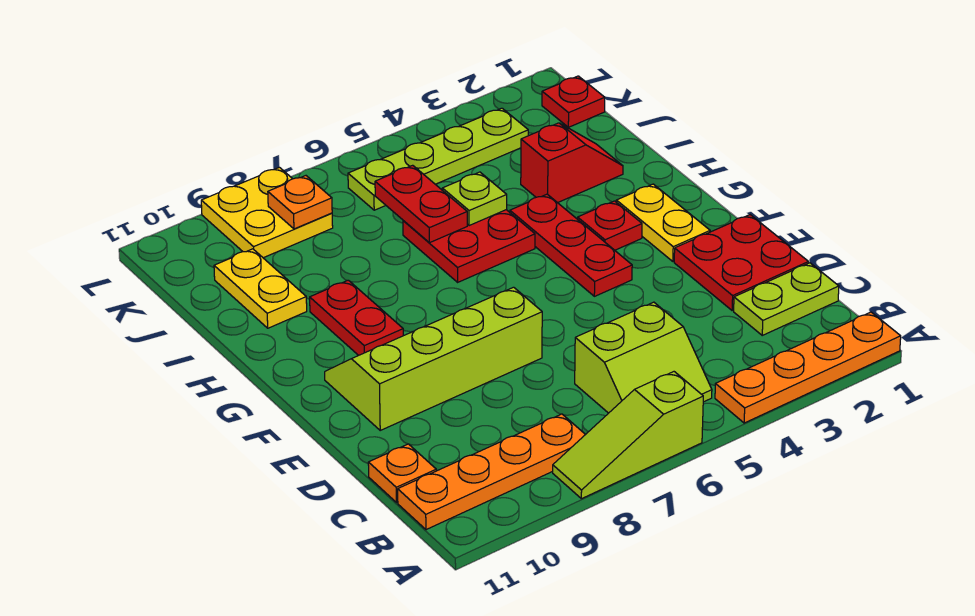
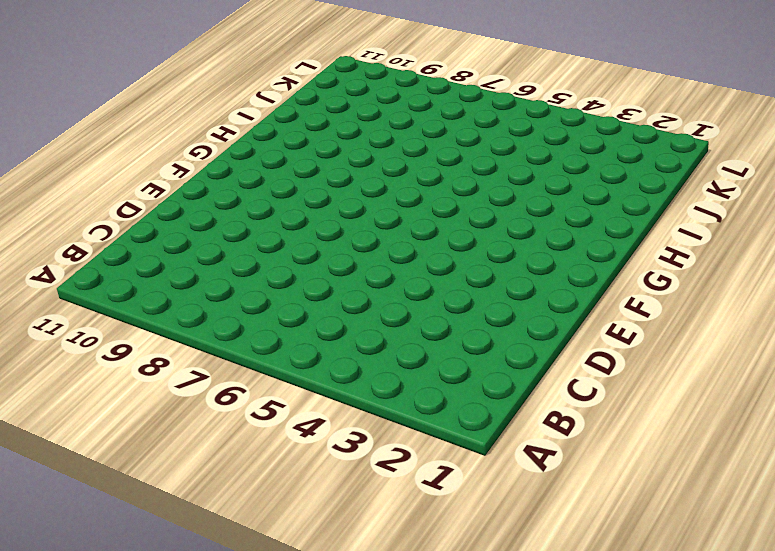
none -> orange plate A1:A4 level 1
none -> lime slope A6:A8 level 1 top 6
none -> lime slope B5:C6 level 1 top C

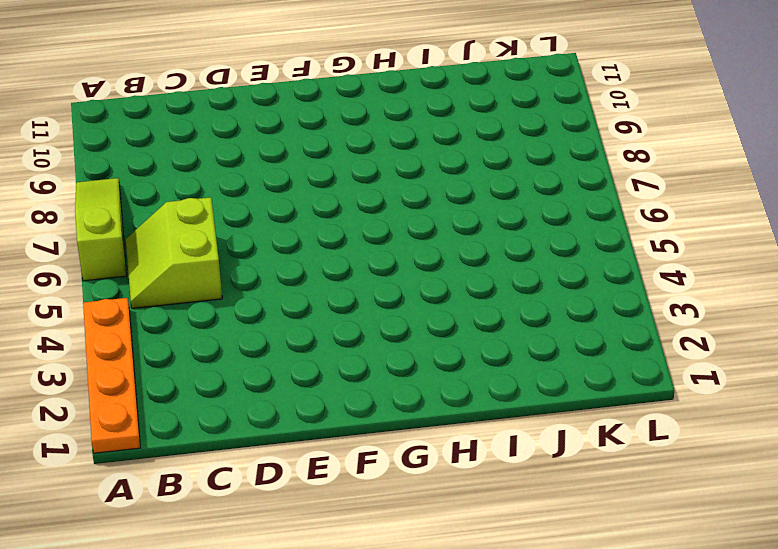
none -> orange plate B8:B11 level 1
none -> lime plate C1:C2 level 1
none -> orange plate C11 level 1

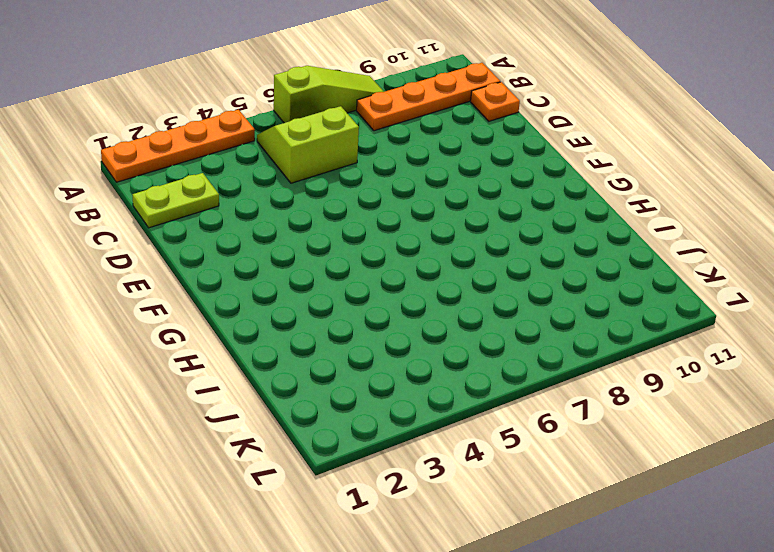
none -> red plate D1:E2 level 1
none -> lime slope E7:F10 level 1 top E
none -> yellow plate F2:G2 level 1

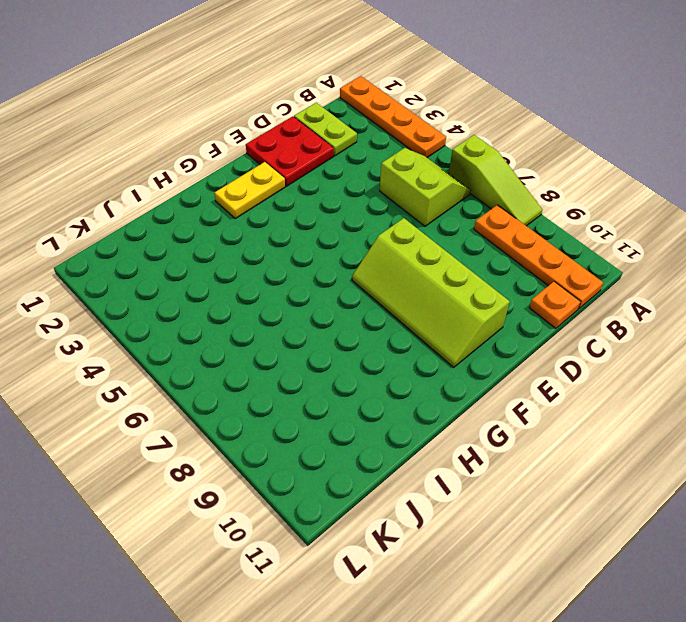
none -> red plate F4:H4 level 1
none -> red plate G3 level 1
none -> red plate G9:H9 level 1

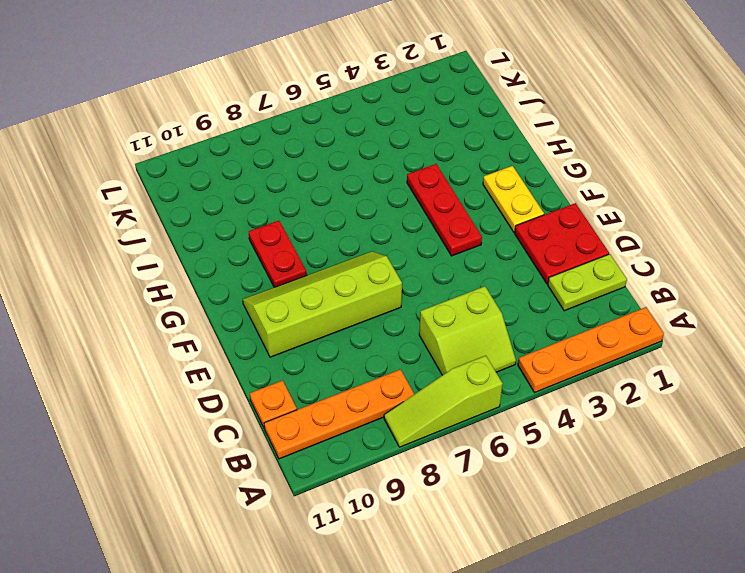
none -> red plate G3 level 1
none -> red plate H5:I6 level 1
none -> red slope I2:I3 level 1 top 3

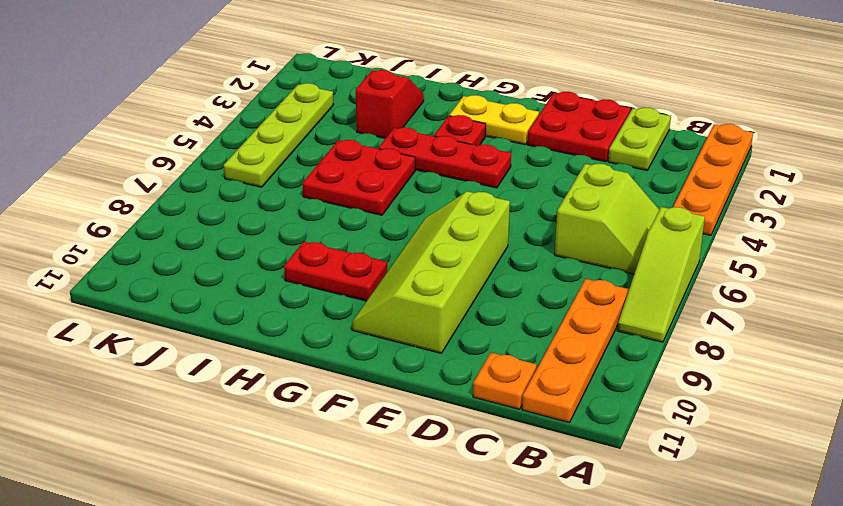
none -> yellow plate I10:J10 level 1
none -> red plate K1 level 1
none -> yellow plate K8:L9 level 1

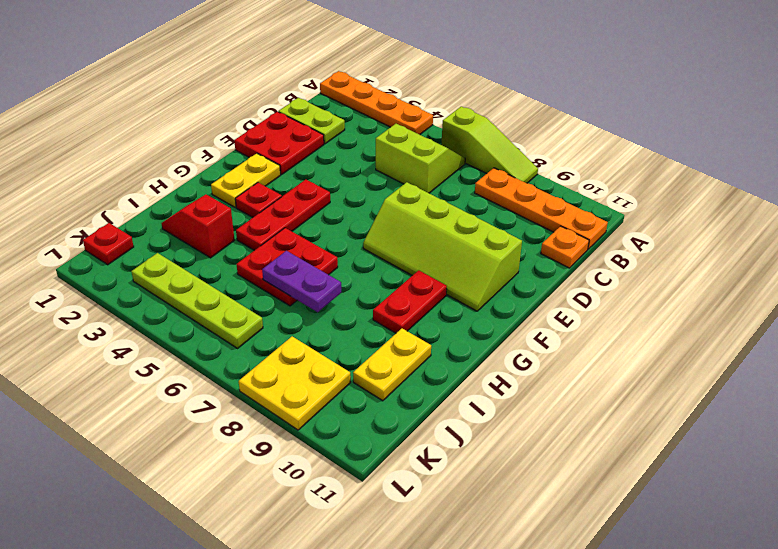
purple plate I6:I7 level 2 -> red plate I6:J6 level 2
none -> lime plate I5 level 2
none -> orange plate K8 level 2

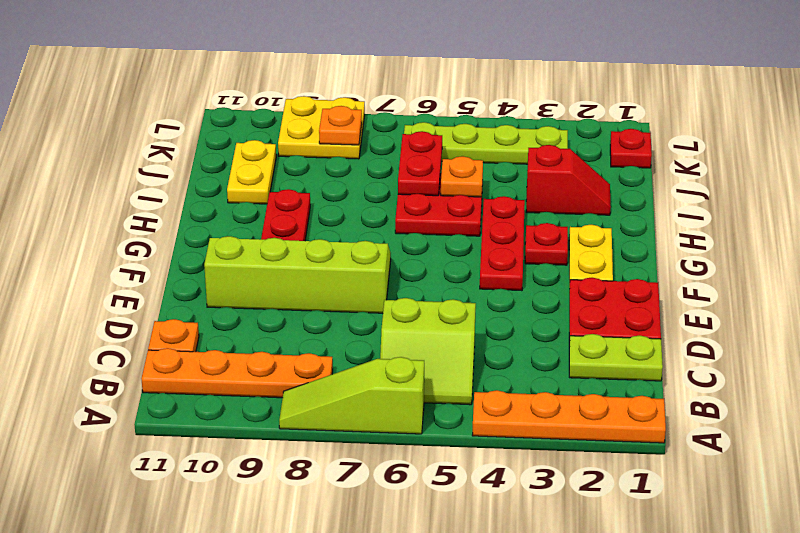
orange plate I5 level 2 -> lime plate I5 level 2

